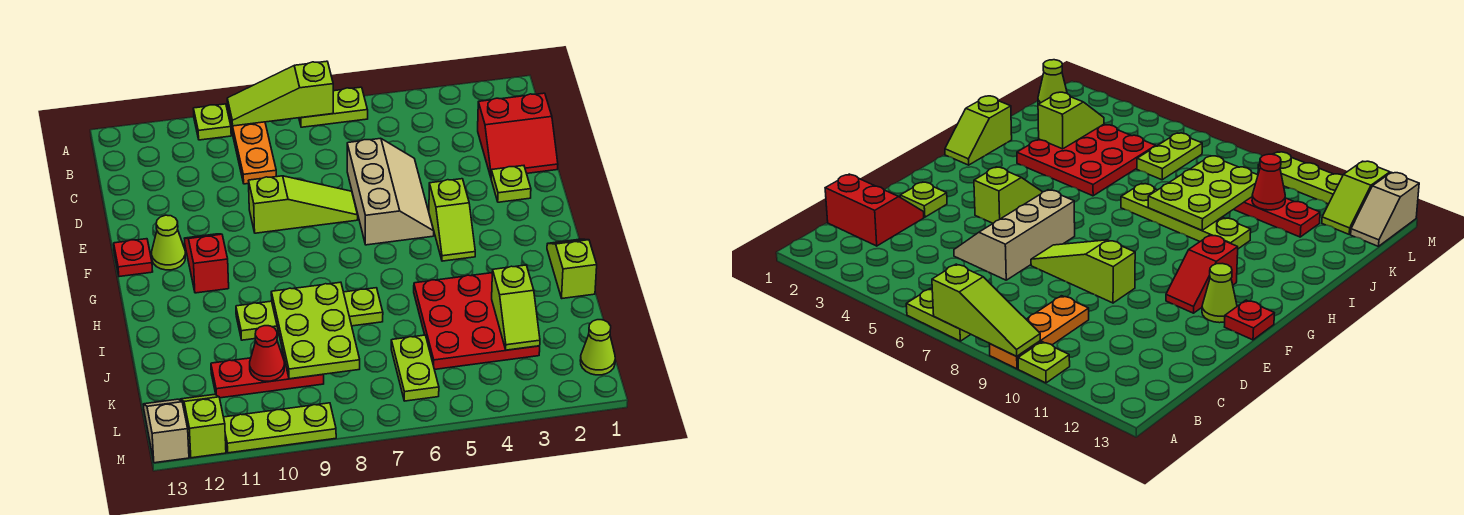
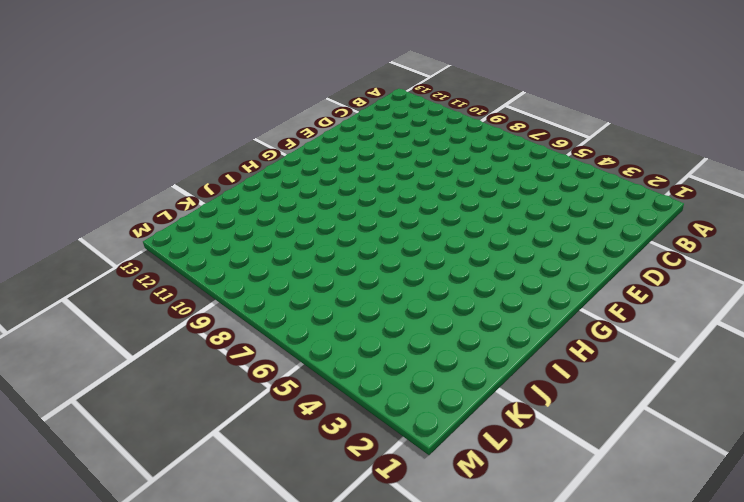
none -> lime plate A6:A7 level 1
none -> orange plate A9:C9 level 1
none -> lime plate A10 level 1

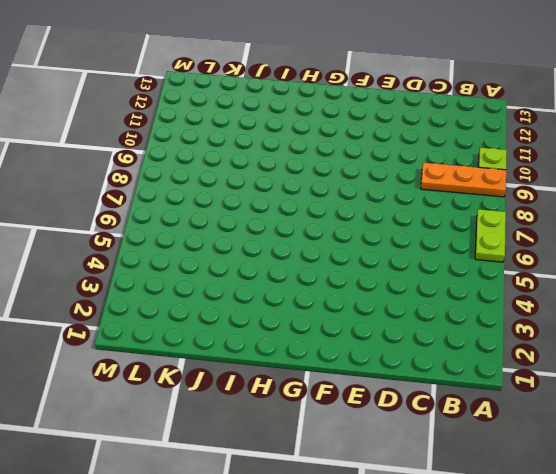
none -> red slope C1:D2 level 1 top C
none -> tan slope D5:F6 level 1 top 6
none -> lime plate E2 level 1

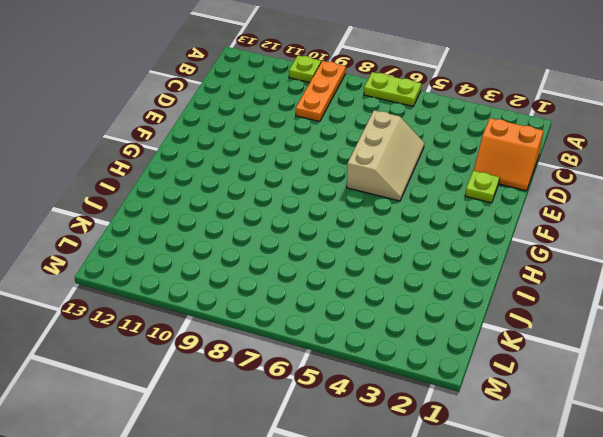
orange slope C1:D2 level 1 top C -> red slope C1:D2 level 1 top C
none -> lime slope E7:E9 level 1 top 9
none -> lime slope F4:G4 level 1 top F
none -> red slope F11:G11 level 1 top G

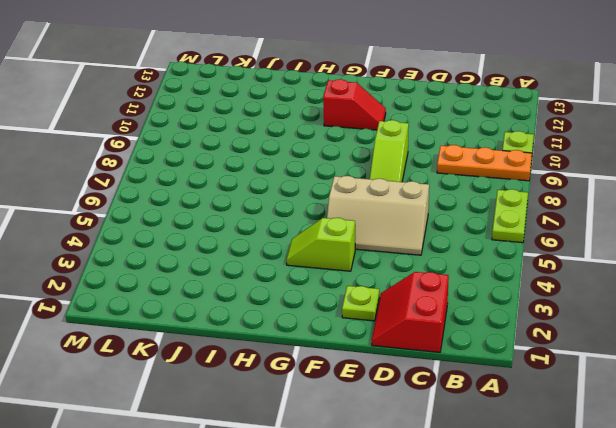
none -> lime cone F12 level 1
none -> red plate F13 level 1
none -> lime slope H1:I1 level 1 top I

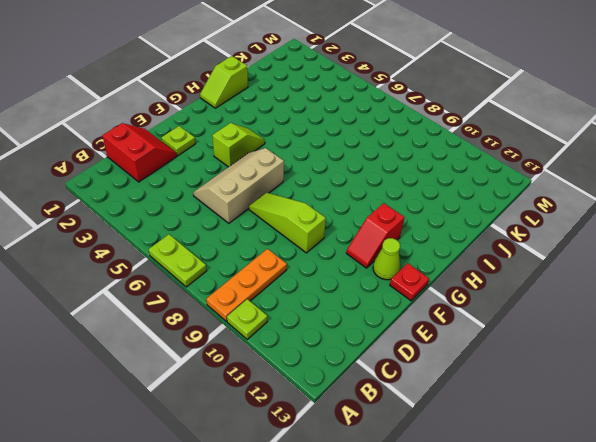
none -> red plate I3:K5 level 1
none -> lime plate I7:I10 level 1
none -> lime plate K6:L6 level 1

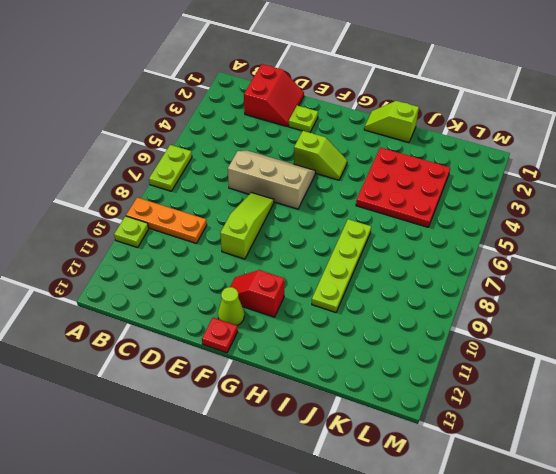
none -> lime plate K6:L6 level 1
none -> red plate K9:K11 level 1
none -> lime cone L1 level 1

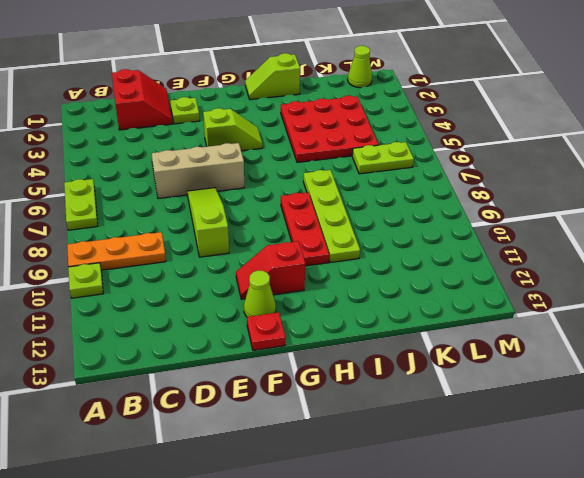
red plate H8:H10 level 1 -> red plate K9:K11 level 1
none -> lime slope L12:M12 level 1 top M
none -> tan slope L13:M13 level 1 top M
none -> lime plate M9:M11 level 1

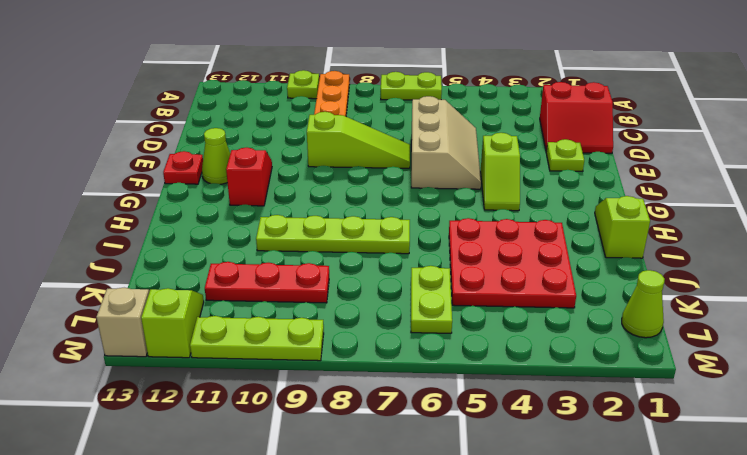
none -> lime slope A7:A9 level 2 top 7
none -> lime plate I8:K9 level 2
none -> lime slope J3:K3 level 2 top J

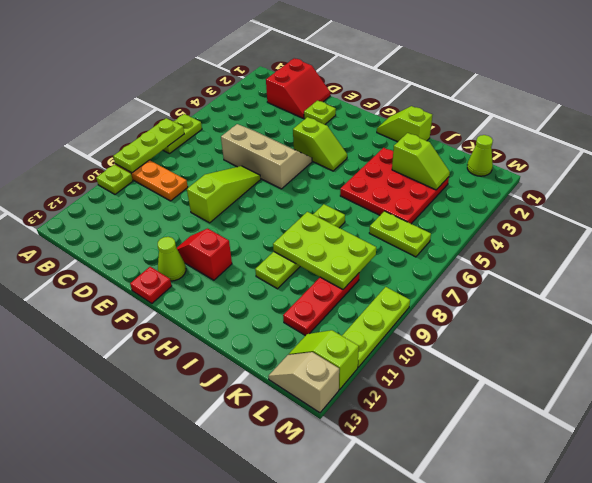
lime plate A7:A9 level 2 -> lime slope A7:A9 level 2 top 7
none -> red cone K10 level 2

